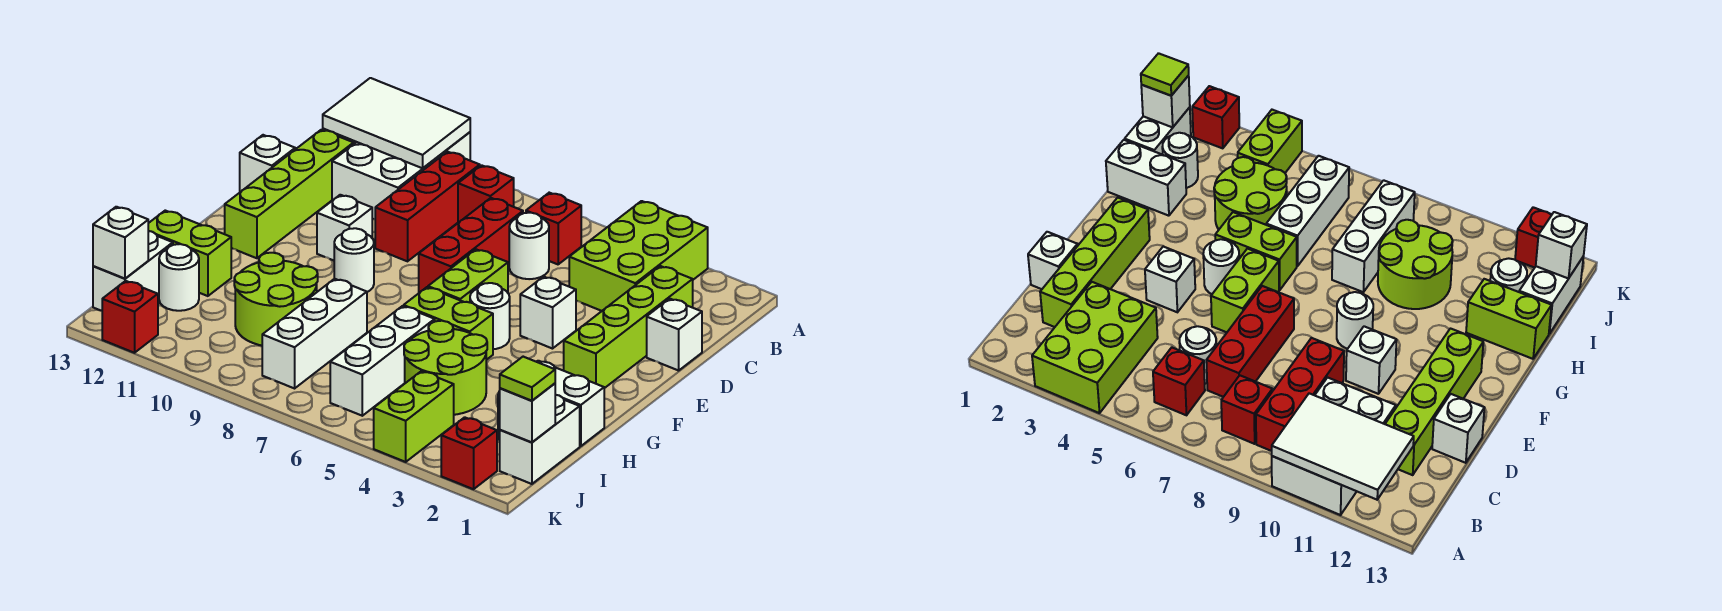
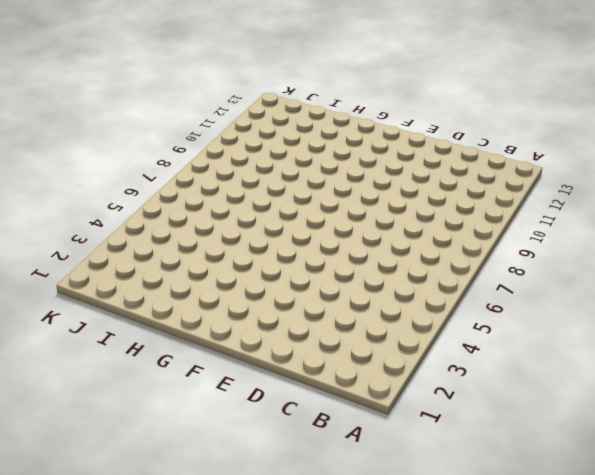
none -> lime brick A3:C4 level 1
none -> white brick A10:C11 level 1
none -> red brick B6 level 1
none -> red brick B8 level 1

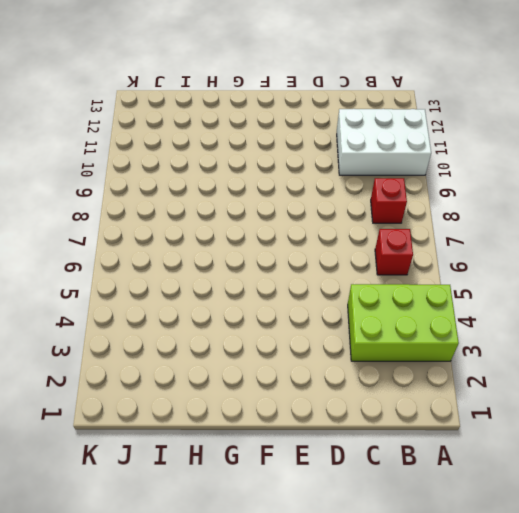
none -> red brick B9:D9 level 1
none -> lime brick C2:F2 level 1
none -> white round brick C6 level 1
none -> red brick C7:E7 level 1

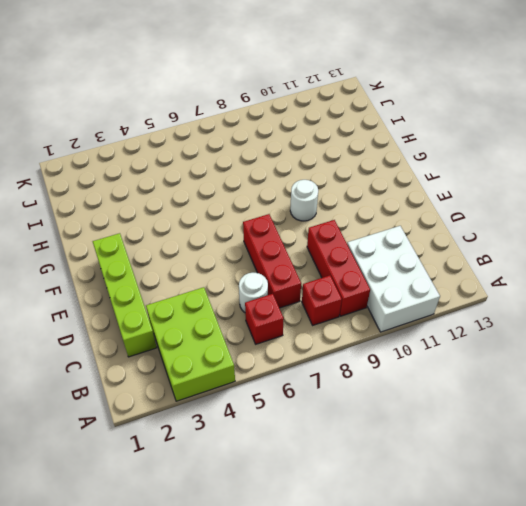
none -> lime brick C12:F12 level 1
none -> white brick D1 level 1
none -> white brick D13 level 1
none -> white brick E4 level 1

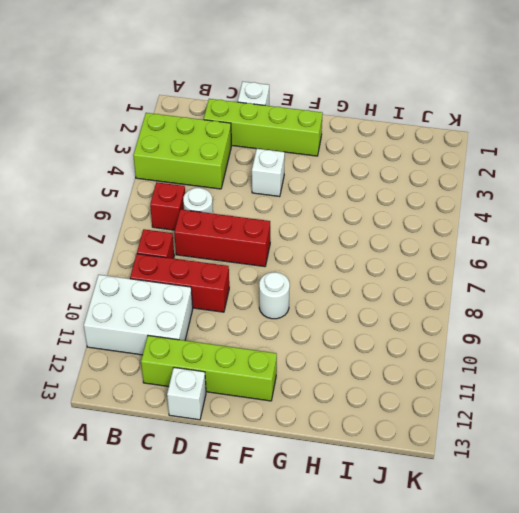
none -> lime brick E6:F6 level 1
none -> white brick E10 level 1
none -> white round brick F5 level 1
none -> lime brick G5:G6 level 1

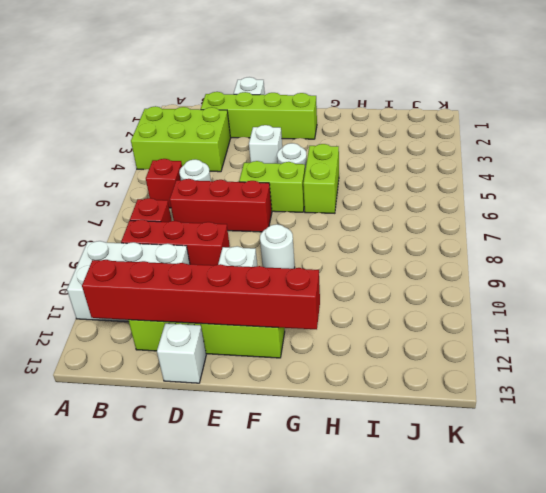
red brick B12:G12 level 2 -> white tile A10:B12 level 2
none -> white brick H1:H2 level 1
none -> lime round brick H4:I5 level 1
none -> white brick H6:J6 level 1
none -> white brick H8:J8 level 1

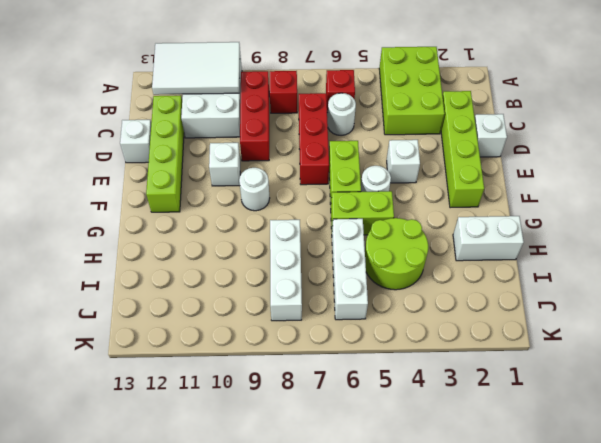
none -> lime round brick H9:I10 level 1
none -> lime brick H12:H13 level 1
none -> white brick I1:J1 level 1
none -> white round brick I2 level 1

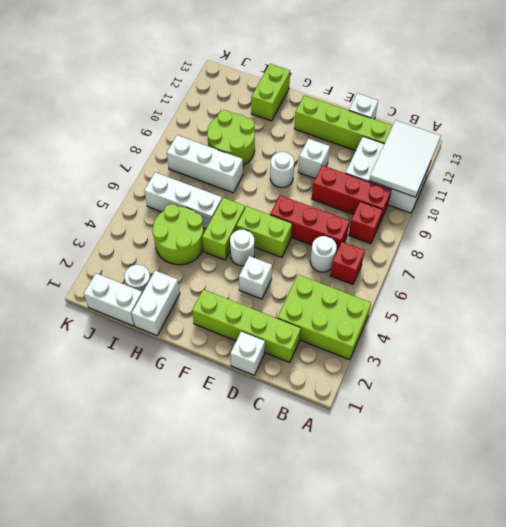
none -> white round brick I12 level 1
none -> white brick I13:J13 level 1
none -> lime brick J4:K4 level 1
none -> red brick K2 level 1

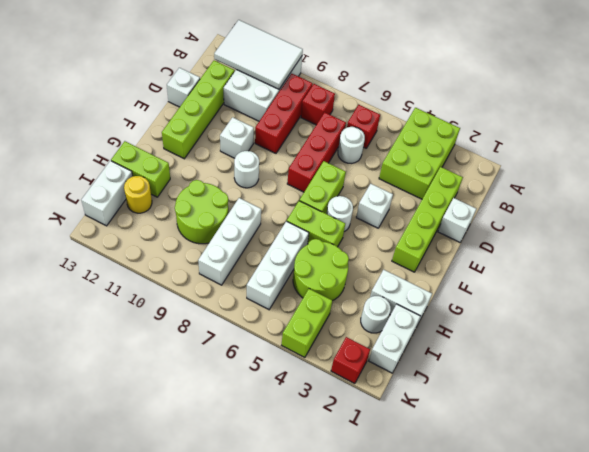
yellow round brick I12 level 1 -> white round brick I12 level 1
none -> red brick K12 level 1
none -> white brick J1 level 2
none -> white brick J13 level 2
none -> lime tile J1 level 3

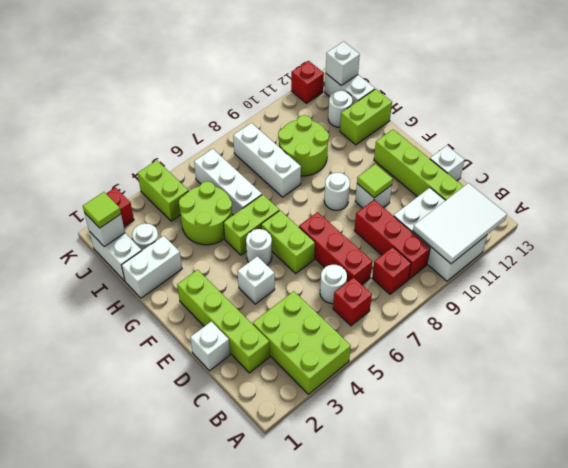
lime tile E10 level 2 -> none

